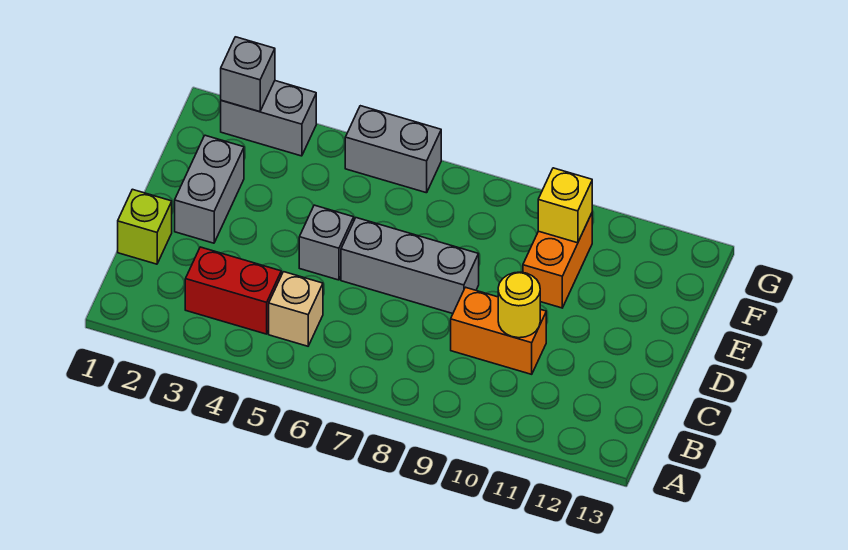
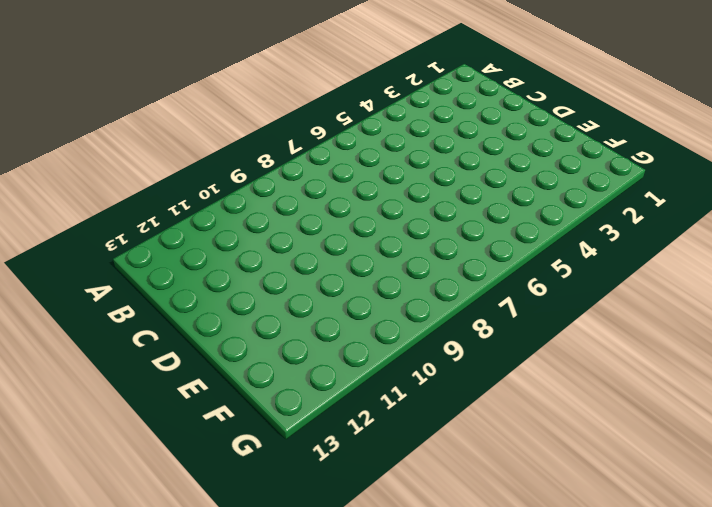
none -> red brick B3:B4 level 1
none -> tan brick B5 level 1
none -> lime brick C1 level 1

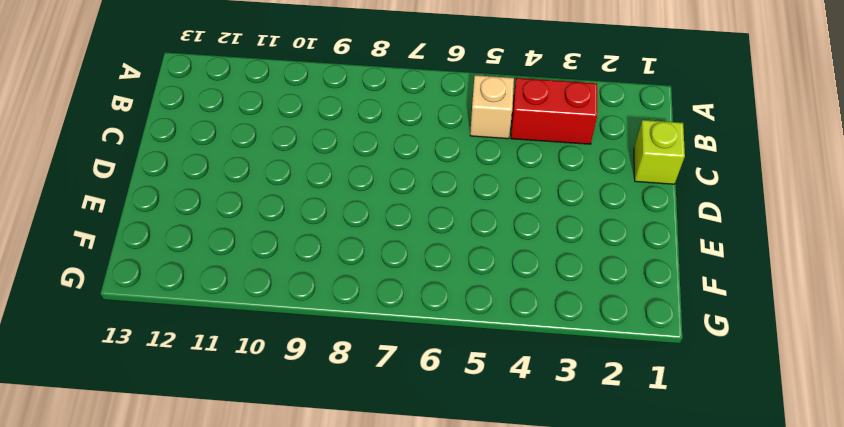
none -> orange brick C9:C10 level 1
none -> grey brick D2:E2 level 1
none -> grey brick D5 level 1

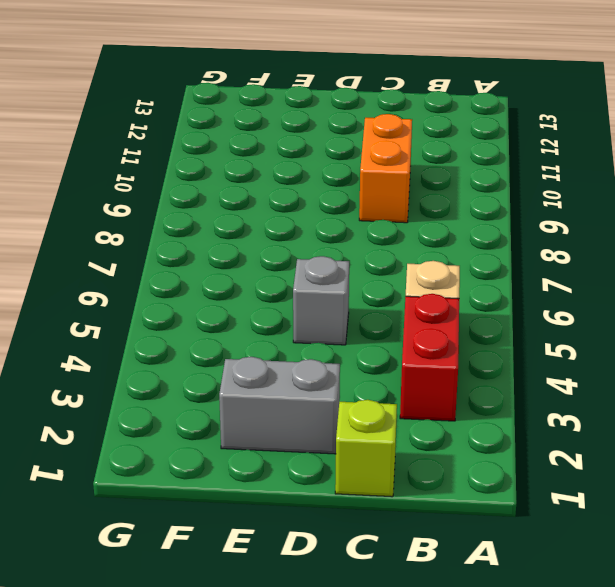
none -> grey brick D6:D8 level 1
none -> orange brick E10:F10 level 1
none -> grey brick G2:G3 level 1

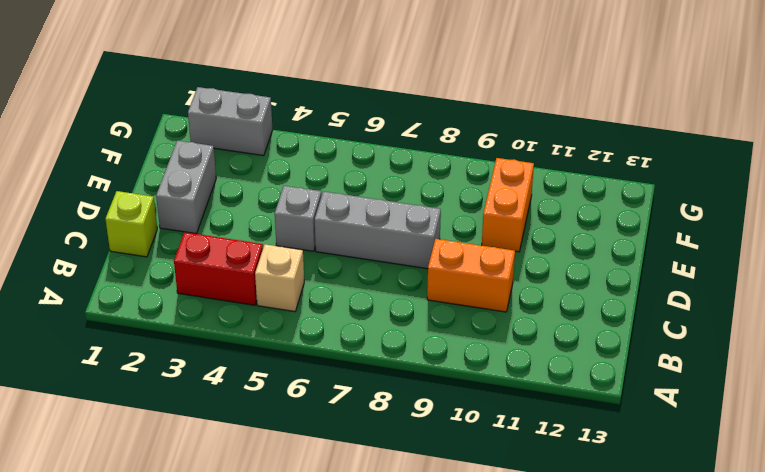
none -> grey brick G5:G6 level 1
none -> yellow round brick C10 level 2
none -> yellow brick F10 level 2

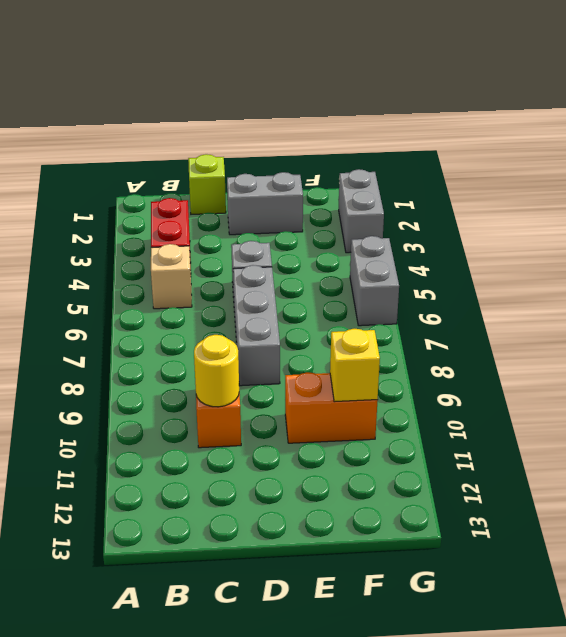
none -> grey brick G2 level 2

